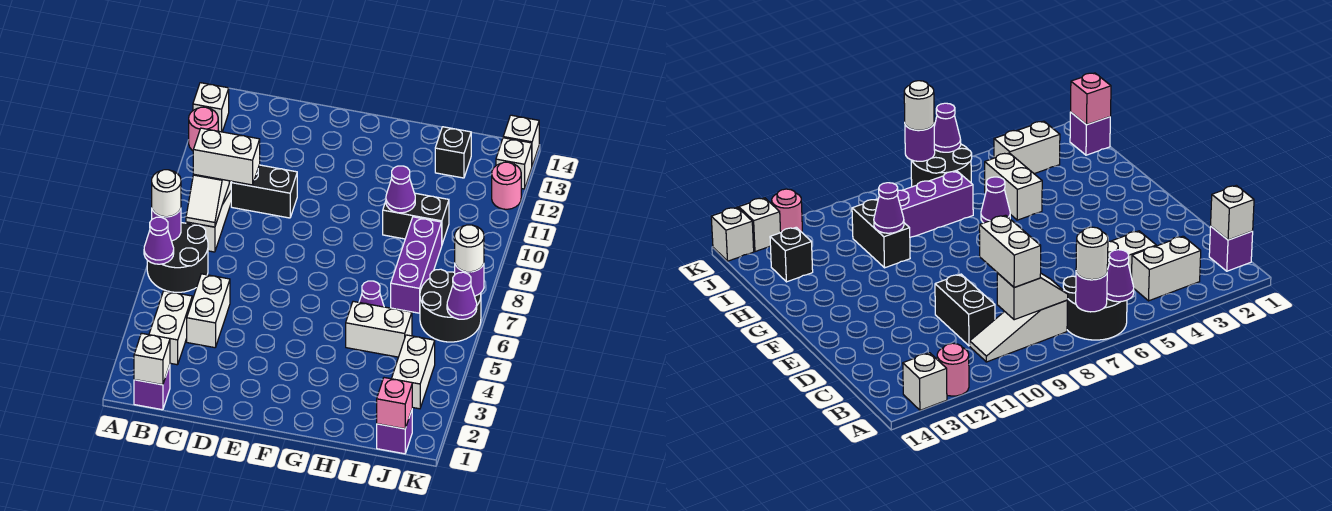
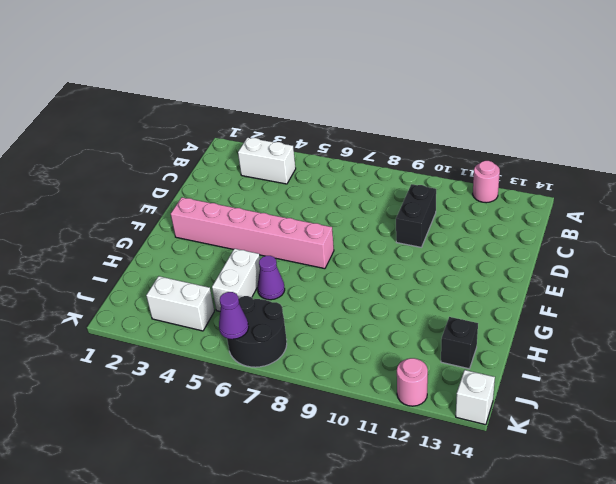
pink brick F2:F7 level 1 -> none
none -> black round brick A6:B7 level 1
none -> white brick A13 level 1
none -> purple brick B1 level 1
none -> white slope B8:B10 level 1 top 8

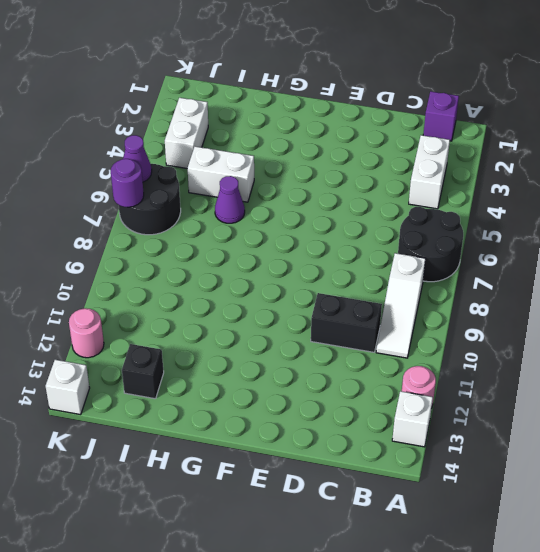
none -> white brick C4:C5 level 1
none -> black brick H10:I10 level 1
none -> purple brick I7:I9 level 1
none -> purple brick J1 level 1

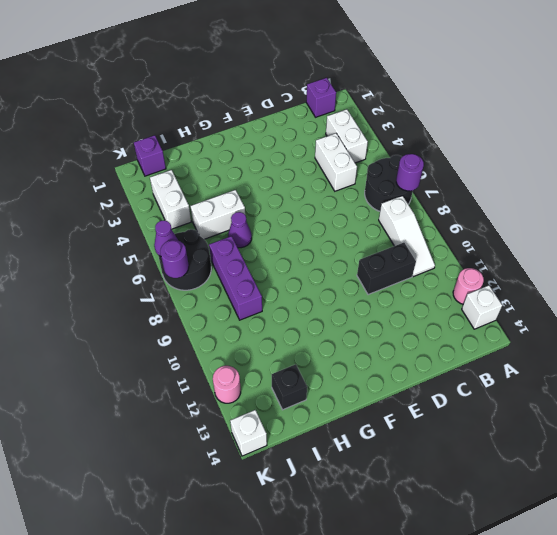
none -> black brick H10:I10 level 1
none -> white brick K13 level 1
none -> purple cone A6 level 2
none -> white brick B1 level 2

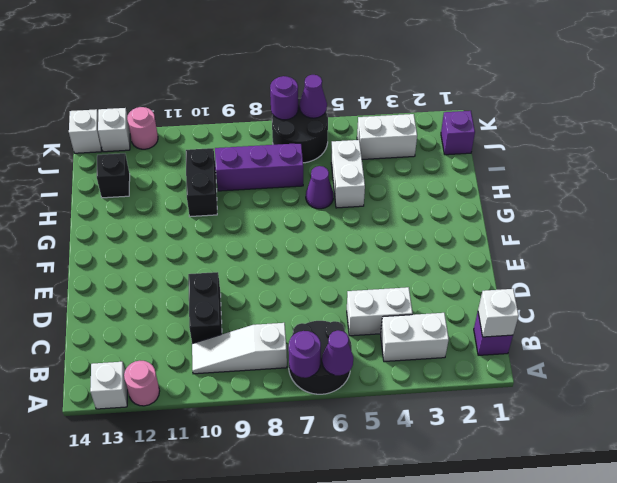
none -> white slope B8:B9 level 2 top 9
none -> purple cone H10 level 2
none -> pink brick J1 level 2
none -> white round brick A7 level 3

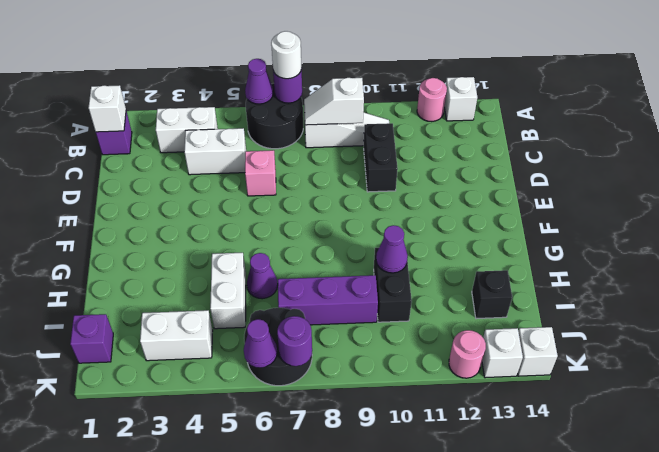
pink brick D6 level 1 -> pink brick J1 level 2
none -> white brick B9:C9 level 3
none -> white round brick K7 level 3

